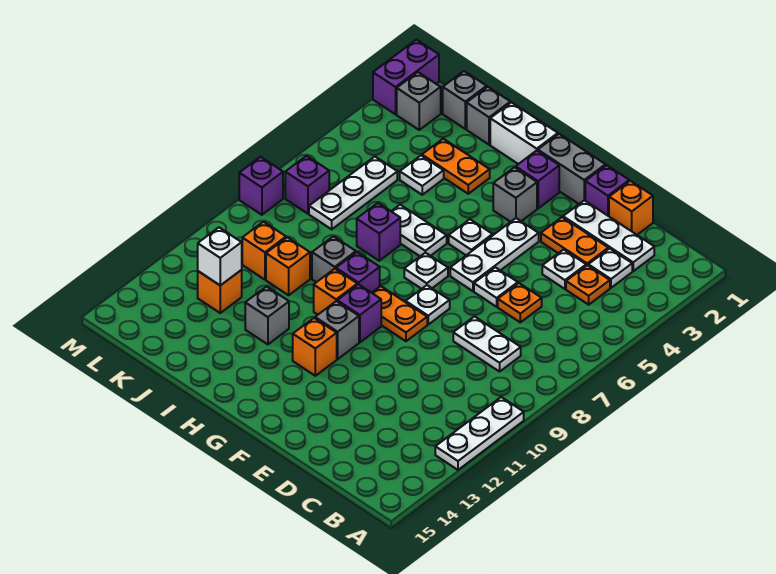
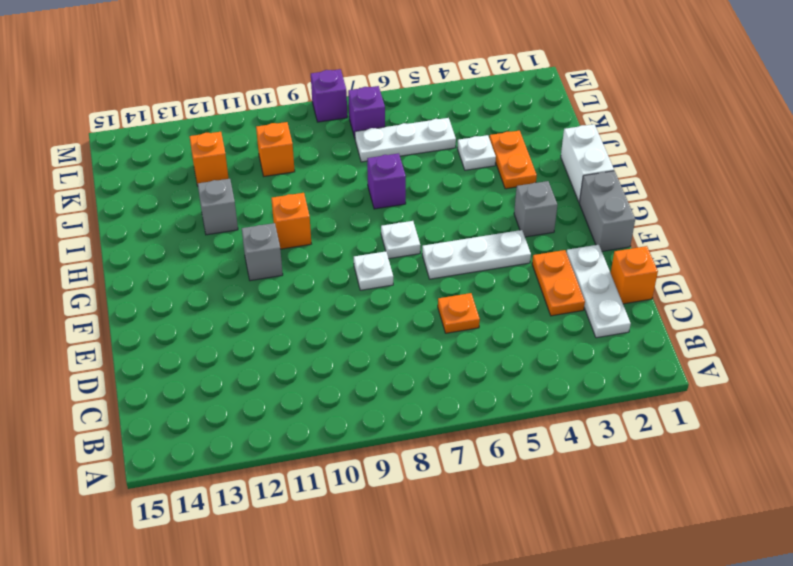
none -> white plate A10:A12 level 1
none -> white plate C3 level 1
none -> orange plate C4 level 1
none -> white plate C8:D8 level 1

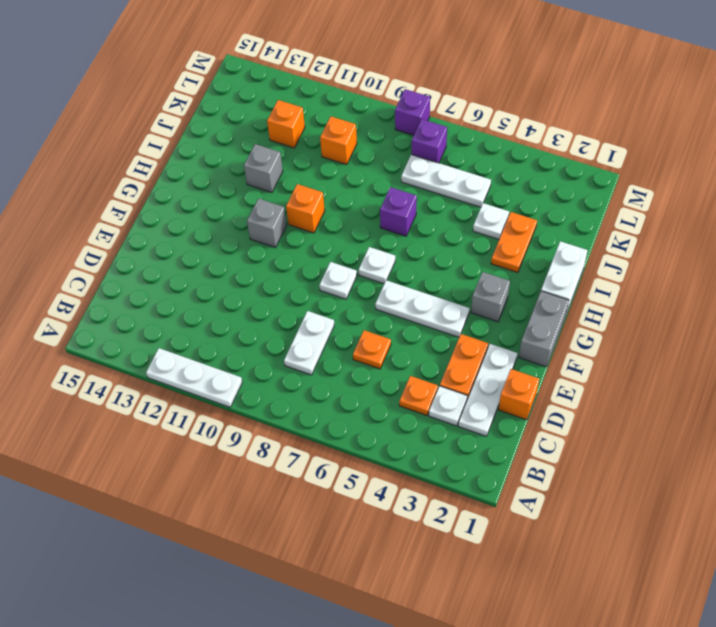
none -> white plate D4 level 1
none -> purple brick E1 level 1
none -> white plate E6 level 1
none -> orange plate F9:G9 level 1

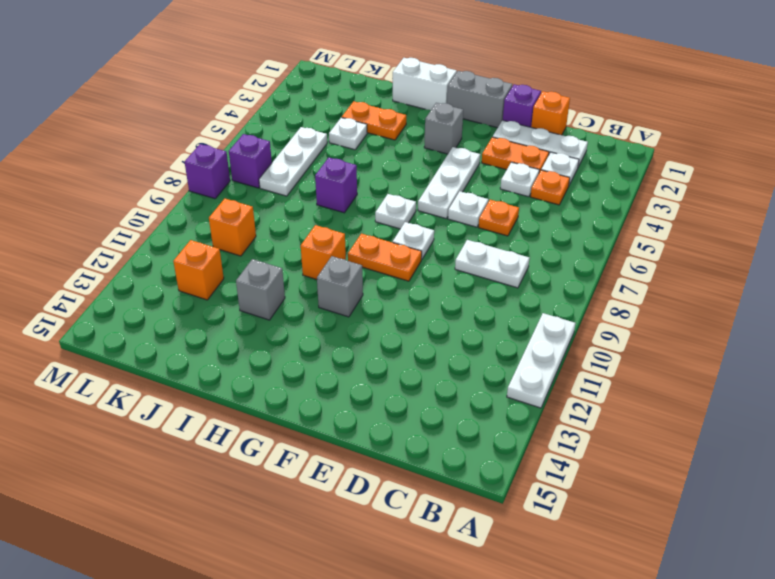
none -> purple brick G2 level 1
none -> white plate G5 level 1
none -> purple brick G10 level 1
none -> orange brick G12 level 1

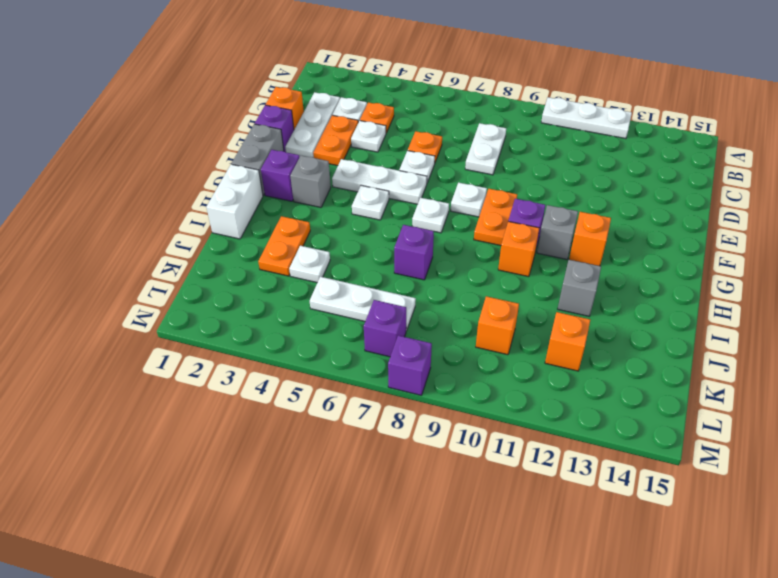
none -> white plate H6:I6 level 1
none -> purple brick H9 level 1
none -> grey brick I9 level 1
none -> grey brick J1 level 1

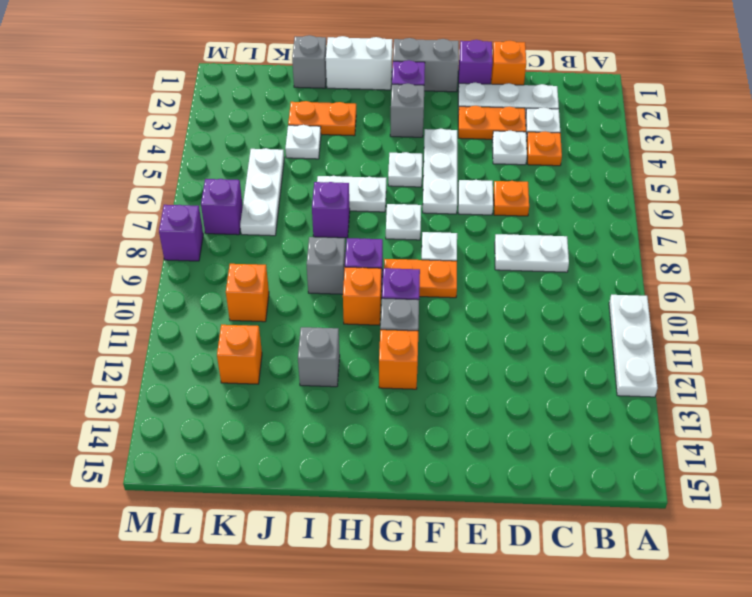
none -> orange brick J10 level 1
none -> grey brick K1 level 1
none -> grey brick L2 level 1
none -> purple brick M1:M2 level 1

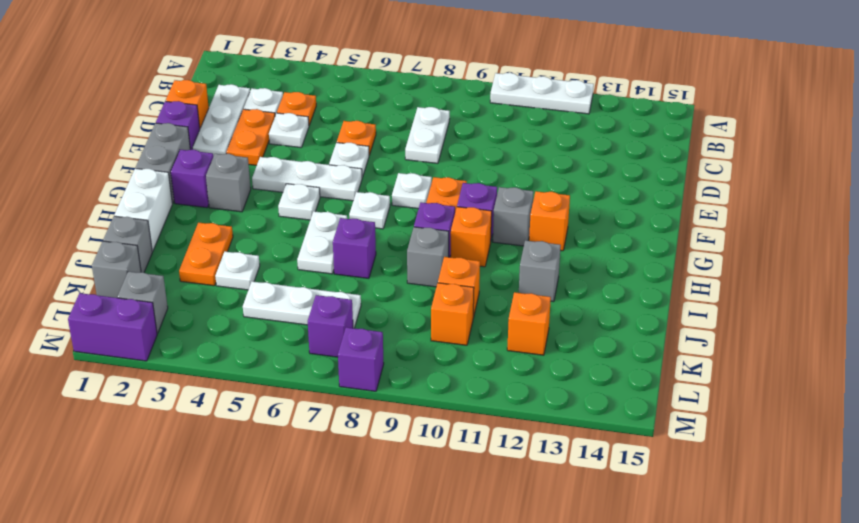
none -> white brick K12 level 2

